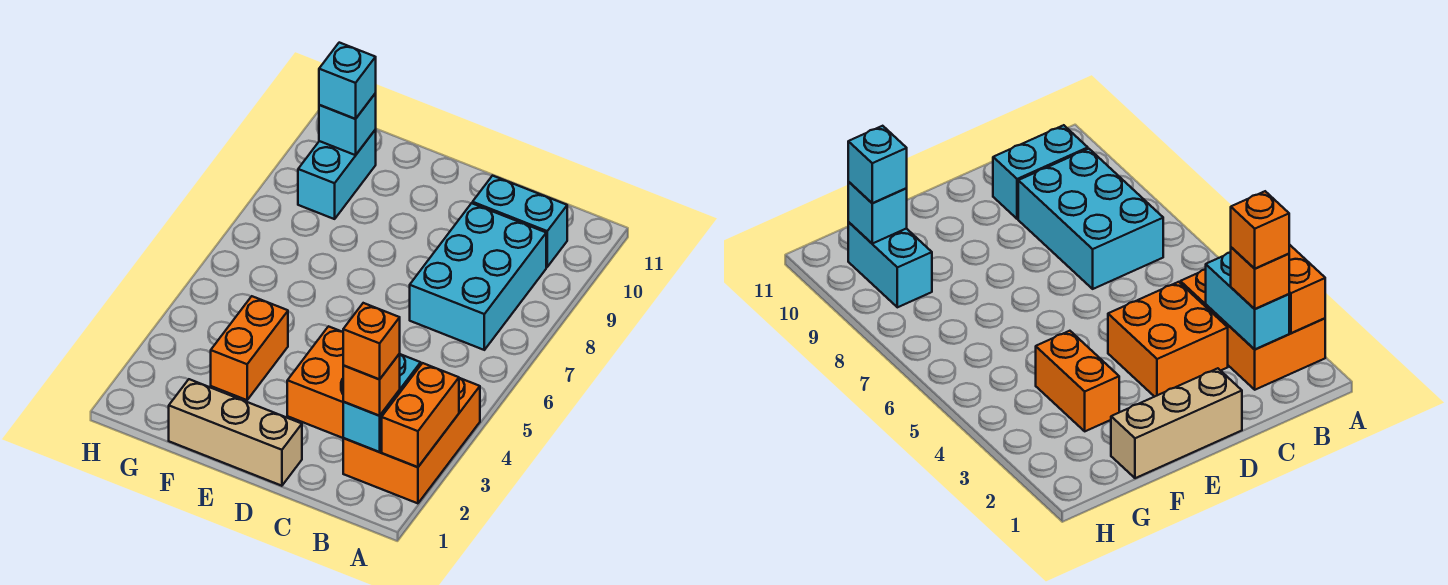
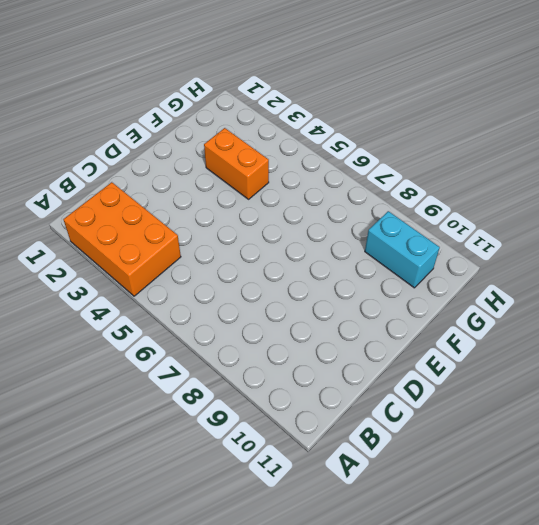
none -> cyan brick B7:C9 level 1
none -> cyan brick B10:C10 level 1
none -> orange brick C3:D4 level 1

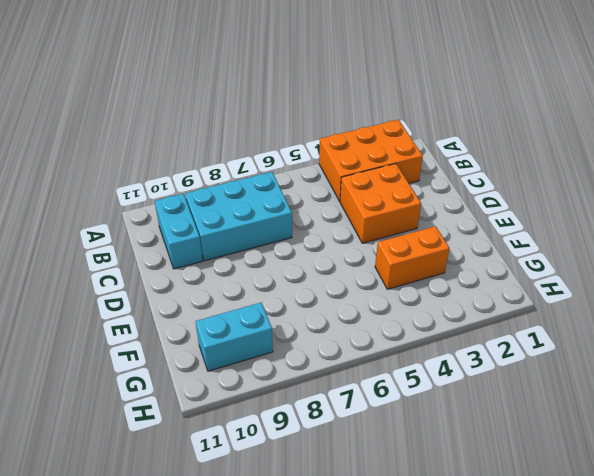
none -> tan brick D1:F1 level 1
none -> orange brick A2:A3 level 2
none -> cyan brick B2:B3 level 2

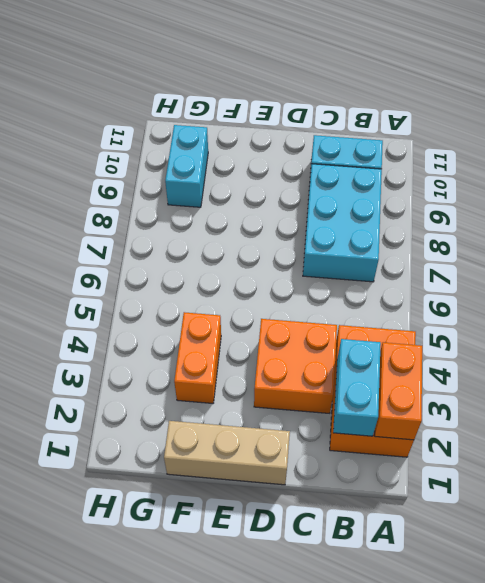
none -> cyan brick G10 level 2
none -> orange brick B2 level 3
none -> cyan brick G10 level 3

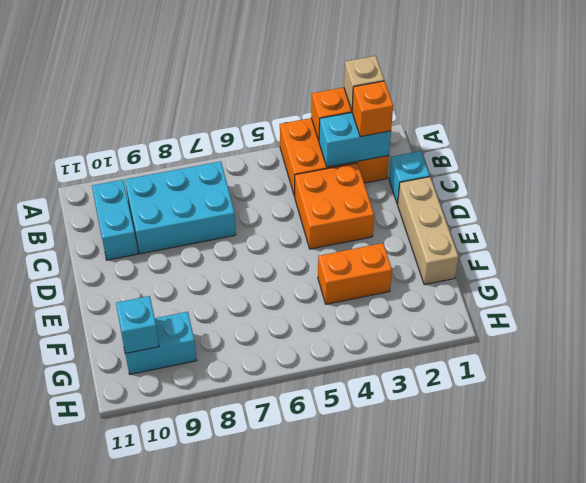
tan brick A2 level 3 -> none
cyan brick C1 level 1 -> cyan brick G10 level 3
none -> orange brick B2 level 4

